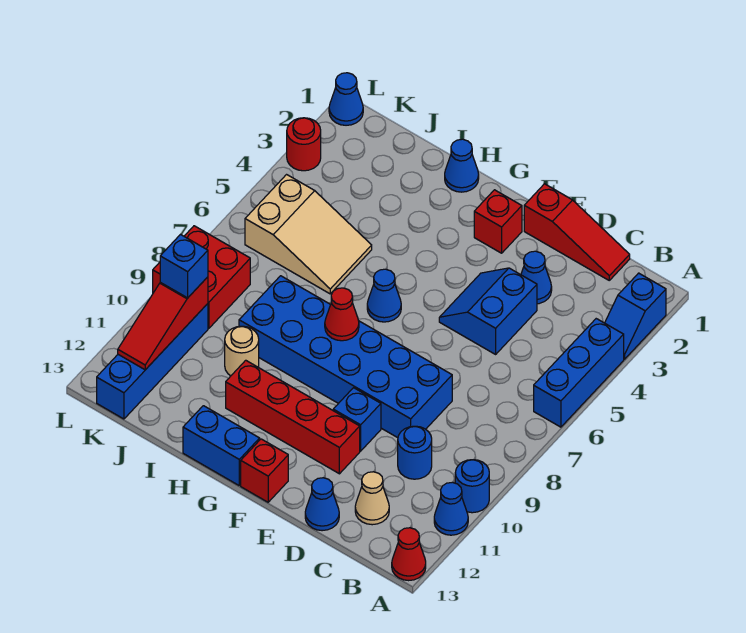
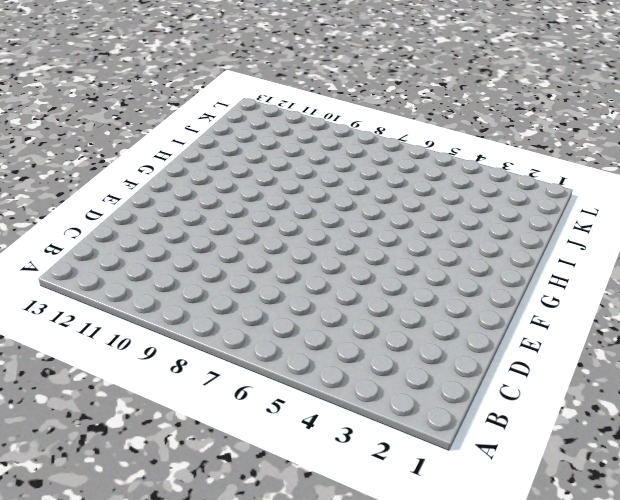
none -> blue slope A2:A3 level 1 top 2
none -> blue brick A4:A6 level 1
none -> blue round brick A10 level 1

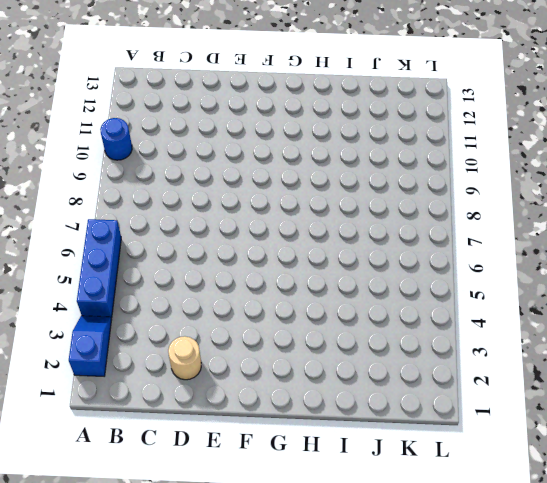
tan round brick D2 level 1 -> tan round brick I10 level 1
none -> blue cone A11 level 1
none -> red cone A13 level 1
none -> red slope C1:E1 level 1 top E

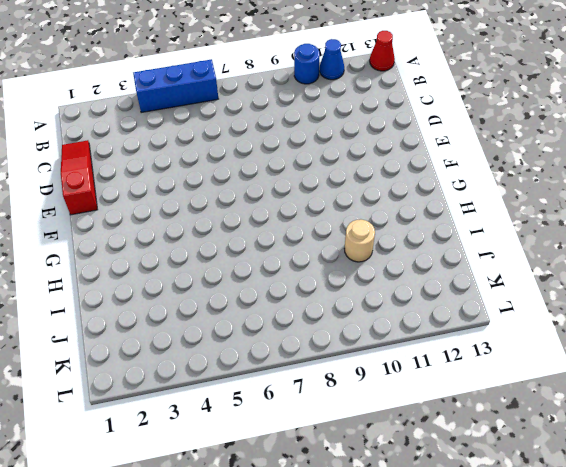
none -> blue slope A2:A3 level 1 top 2
none -> blue round brick C10 level 1
none -> tan cone C12 level 1

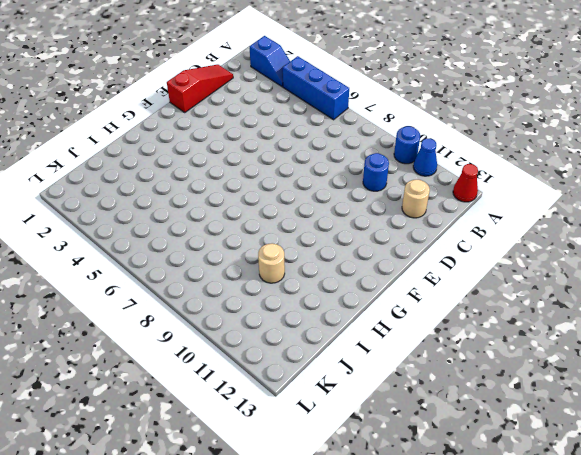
tan round brick C12 level 1 -> tan cone C12 level 1
none -> blue cone D3 level 1
none -> blue slope D4:E5 level 1 top D
none -> blue brick D8:I9 level 1

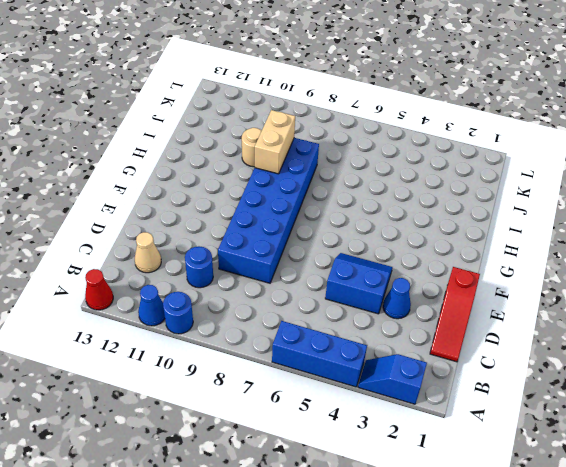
tan brick H9:I9 level 2 -> none
none -> blue cone D13 level 1
none -> blue brick E10 level 1
none -> red brick E11:H11 level 1

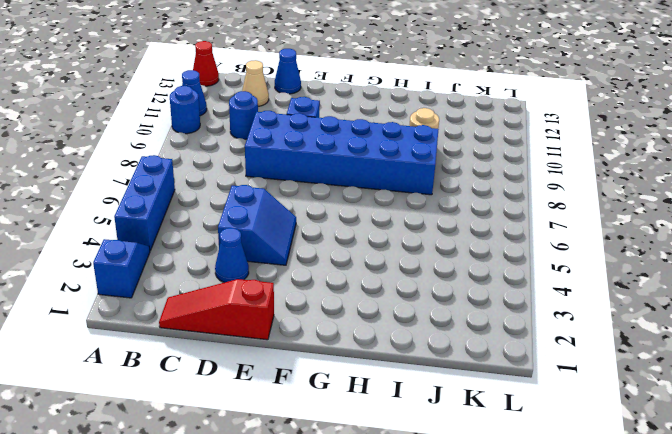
none -> red brick E11:H11 level 1
none -> red brick F2 level 1
none -> red brick F13 level 1

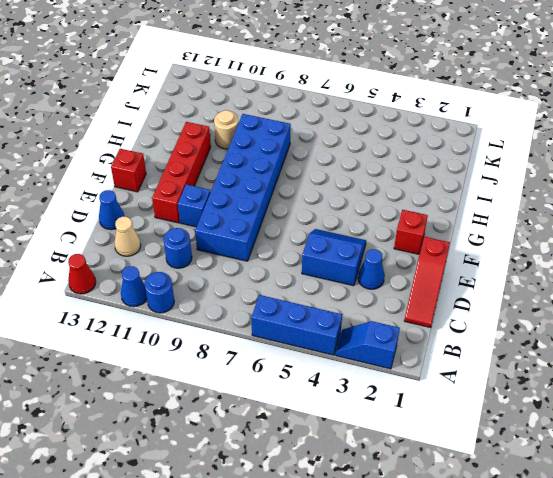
none -> blue cone G6 level 1
none -> blue brick G13:H13 level 1
none -> blue cone H1 level 1

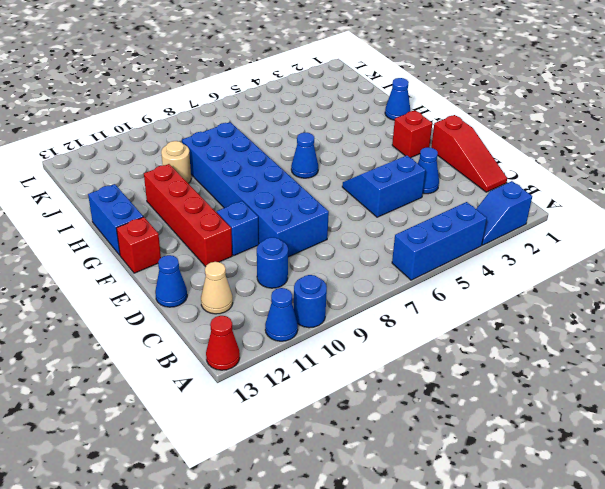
none -> tan slope I5:K6 level 1 top K
none -> red brick K8:L9 level 1
none -> blue brick K10:K13 level 1

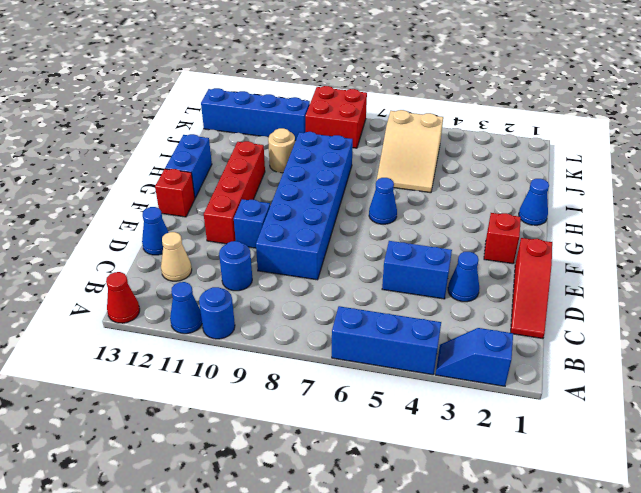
none -> blue cone L1 level 1
none -> red round brick L3 level 1
none -> red cone G8 level 2

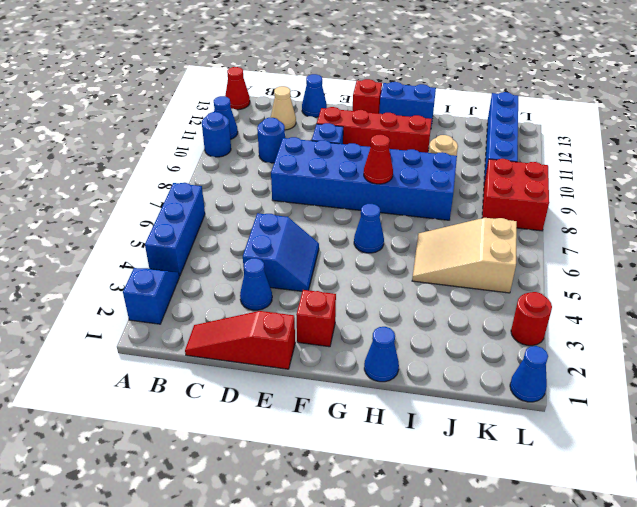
none -> red slope K10:K12 level 2 top 10
none -> blue brick K10 level 3

